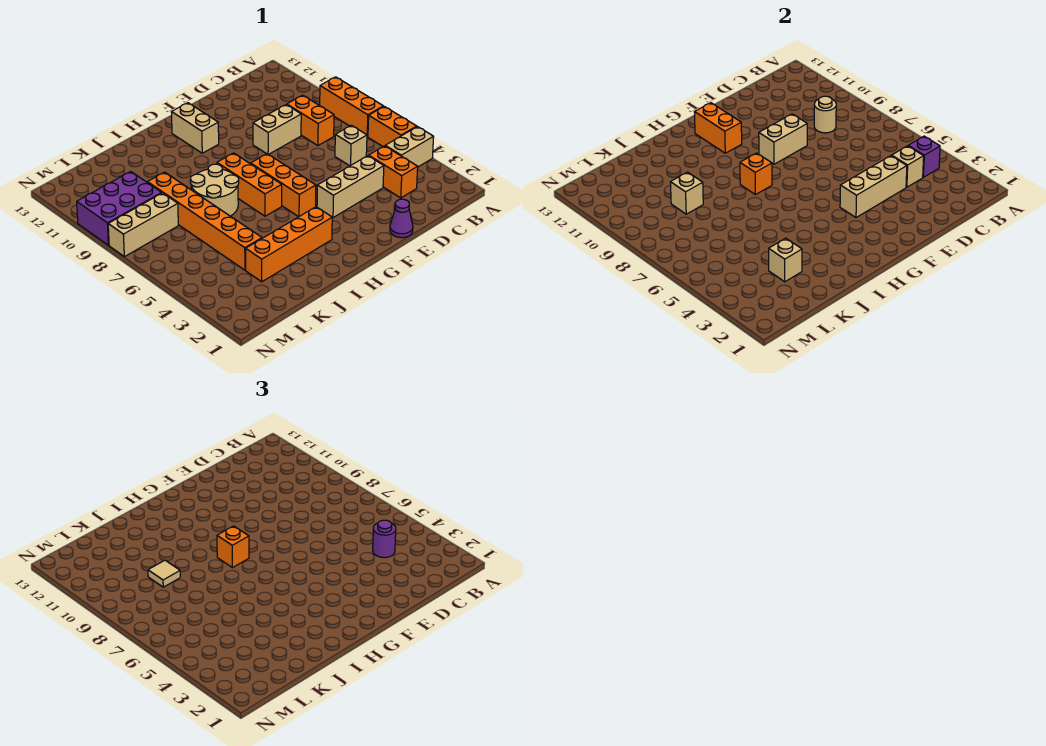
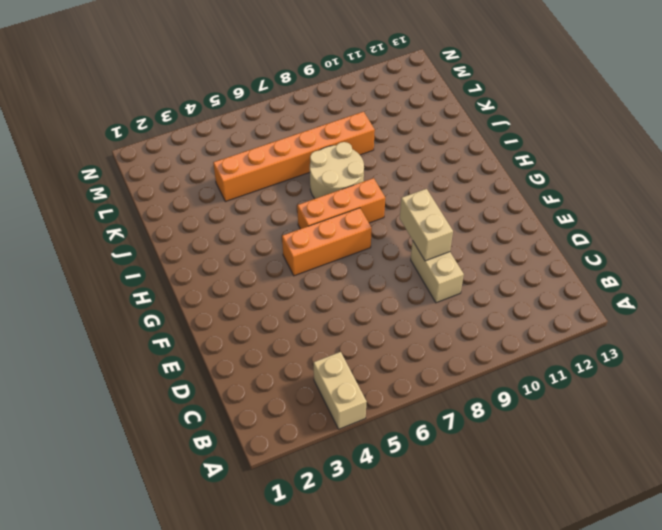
none -> orange brick A5:A6 level 1
none -> orange brick A7:A9 level 1
none -> orange brick C3:C4 level 1

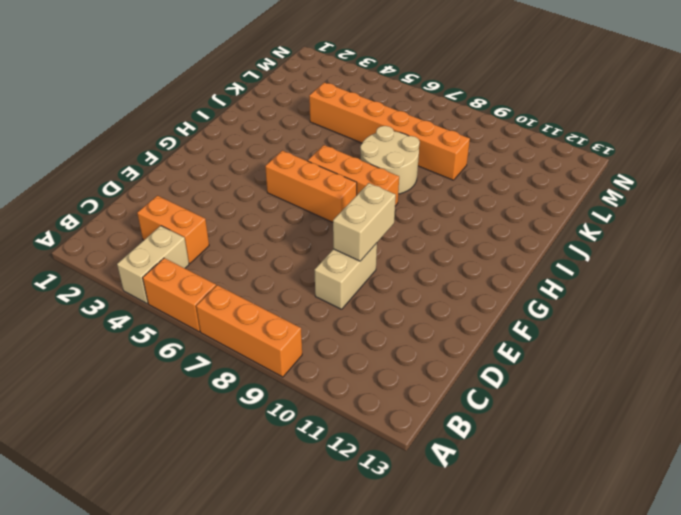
none -> tan brick C6 level 1
none -> orange brick C8:C9 level 1
none -> tan brick D4:F4 level 1

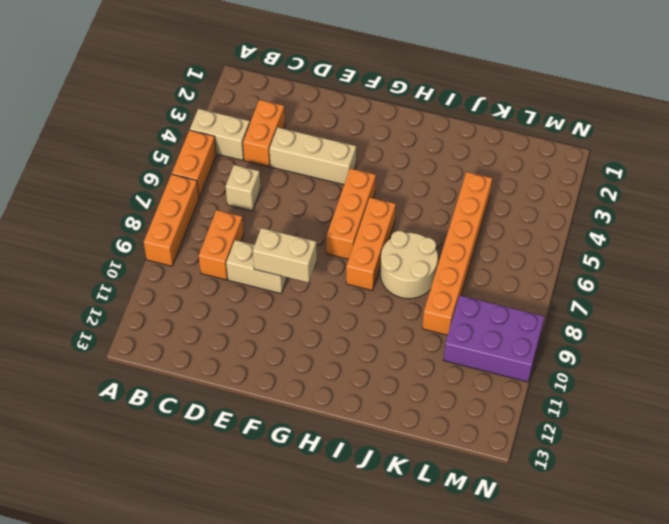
none -> purple cone E1 level 1
none -> tan brick G11:G12 level 1
none -> orange brick H3:K3 level 1

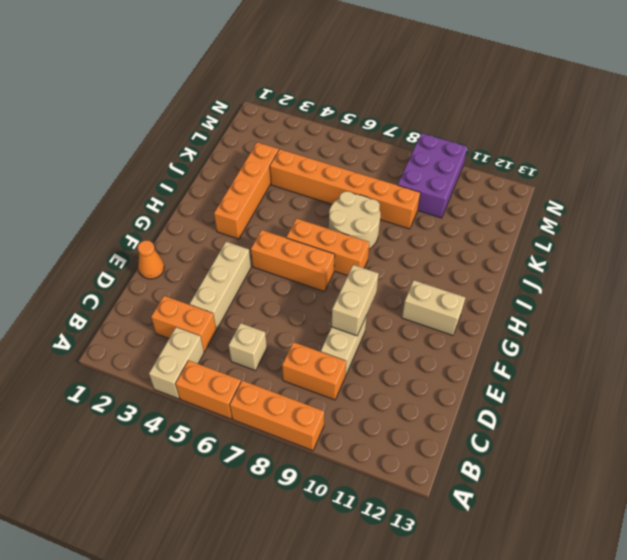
orange cone E1 level 1 -> purple cone E1 level 1
none -> tan brick L8:N8 level 1
none -> purple brick B4 level 2
none -> tan brick C4 level 2

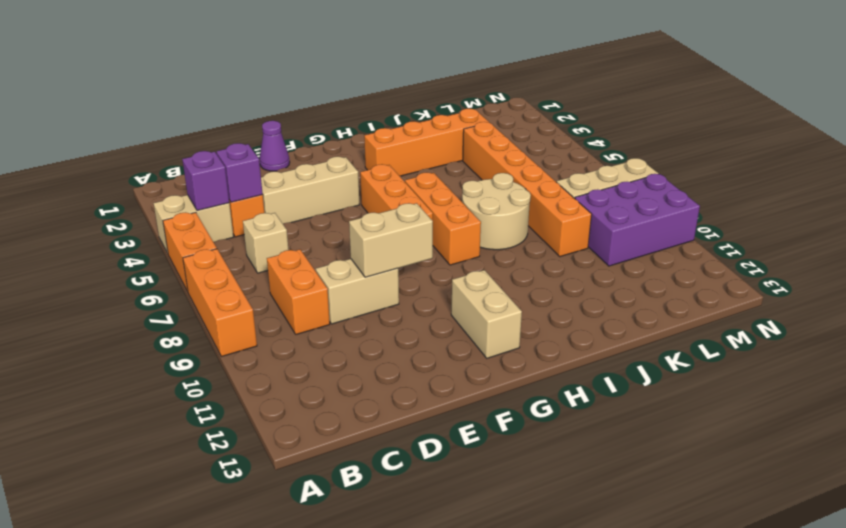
purple brick C4 level 2 -> tan brick C4 level 2
none -> tan round brick C9 level 2
none -> tan brick D4:F4 level 2
none -> orange brick G11:G12 level 2

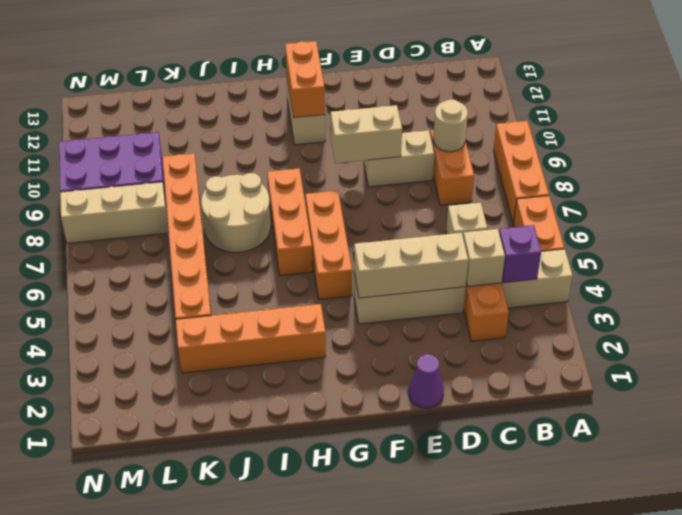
none -> orange brick H8 level 2
none -> tan brick K3 level 2
none -> tan brick K9 level 2

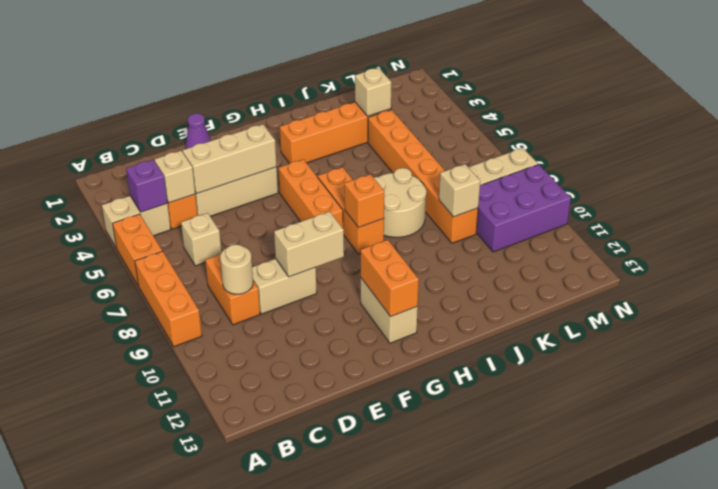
none -> purple round brick C4 level 3
none -> orange brick H8 level 3
none -> tan tile K9 level 3

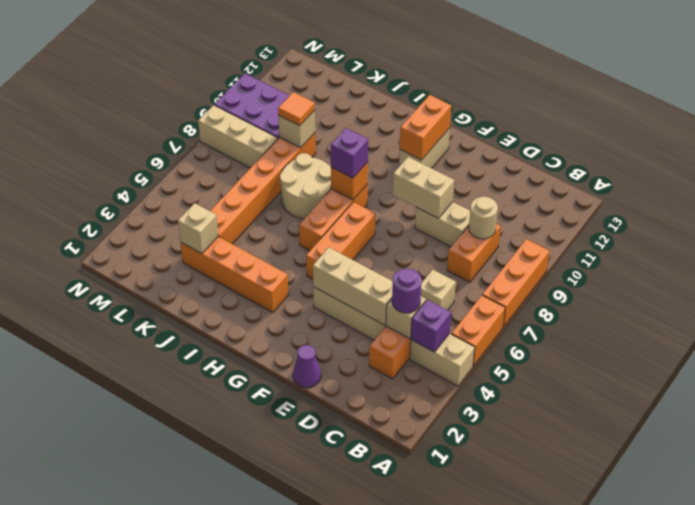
purple brick H8 level 3 -> orange brick H8 level 3
orange tile K9 level 3 -> tan tile K9 level 3

